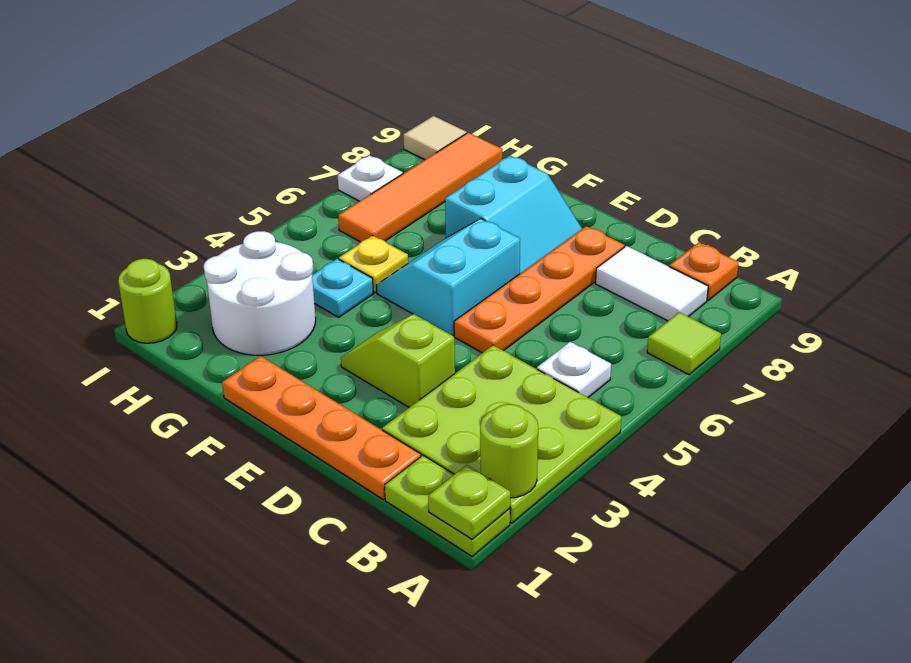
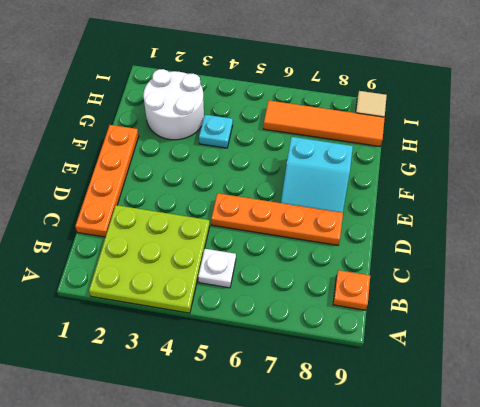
none -> lime plate A1:B1 level 1
none -> lime tile A7 level 1
none -> white tile B8:C8 level 1

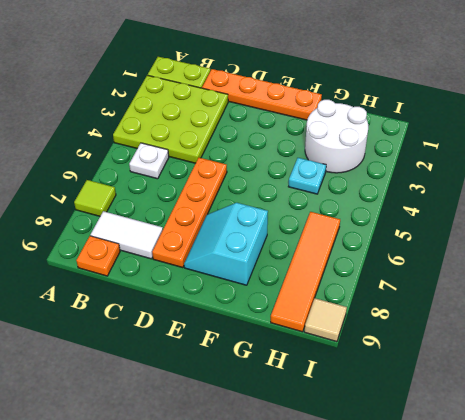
none -> lime slope D3:E3 level 1 top D
none -> cyan slope E5:F6 level 1 top E
none -> yellow plate G5 level 1

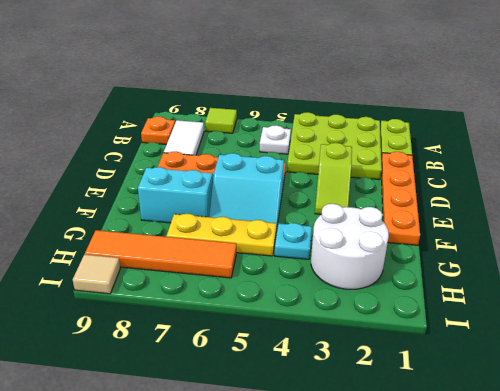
yellow plate G5:G7 level 1 -> yellow plate G5 level 1
none -> lime round brick I1 level 1
none -> white plate I7 level 1
none -> lime plate A1 level 2

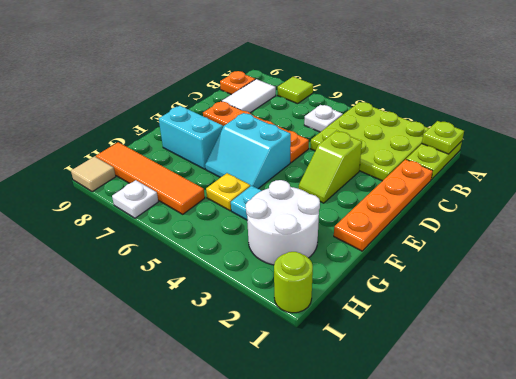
none -> lime round brick A2 level 2

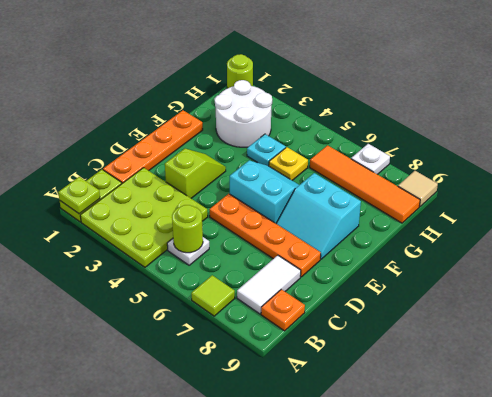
lime round brick B5 level 2 -> lime round brick A2 level 2

